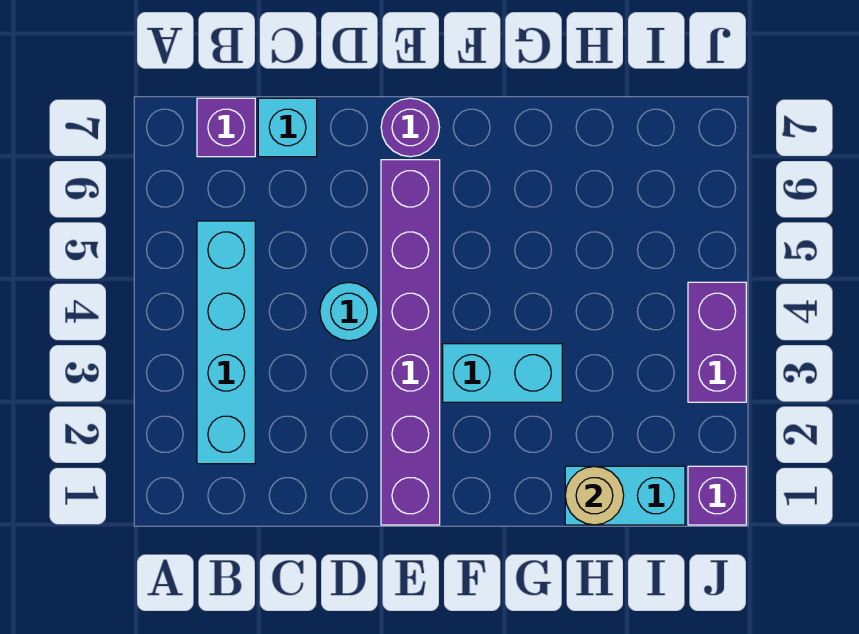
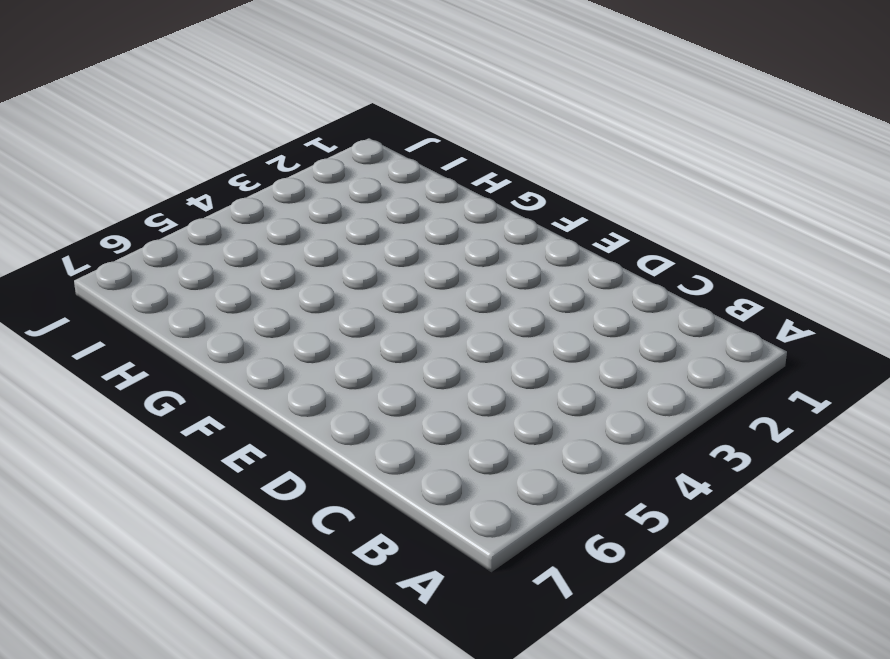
none -> cyan brick B2:B5 level 1
none -> purple brick B7 level 1

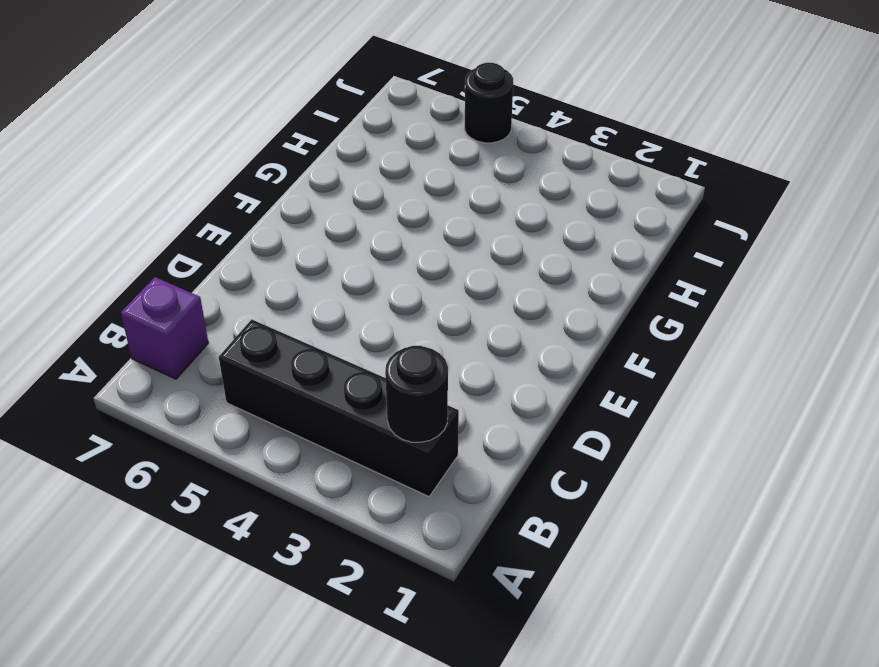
black brick B2:B5 level 1 -> cyan brick B2:B5 level 1
black round brick B2 level 2 -> none
black round brick J5 level 1 -> none
none -> cyan brick C7 level 1
none -> cyan round brick D4 level 1

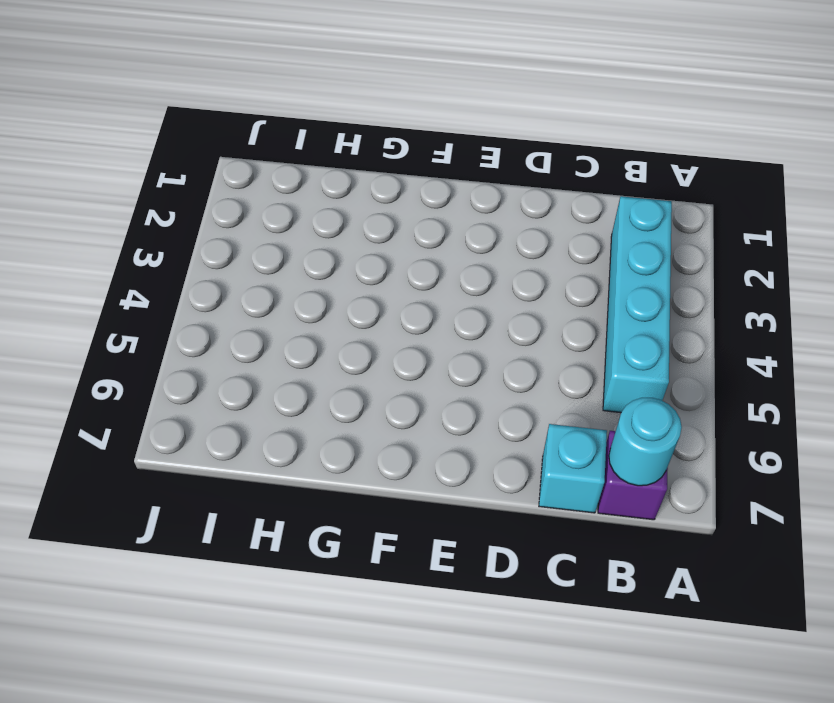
cyan round brick B7 level 2 -> cyan round brick D4 level 1
none -> purple brick E1:E6 level 1
none -> purple round brick E7 level 1

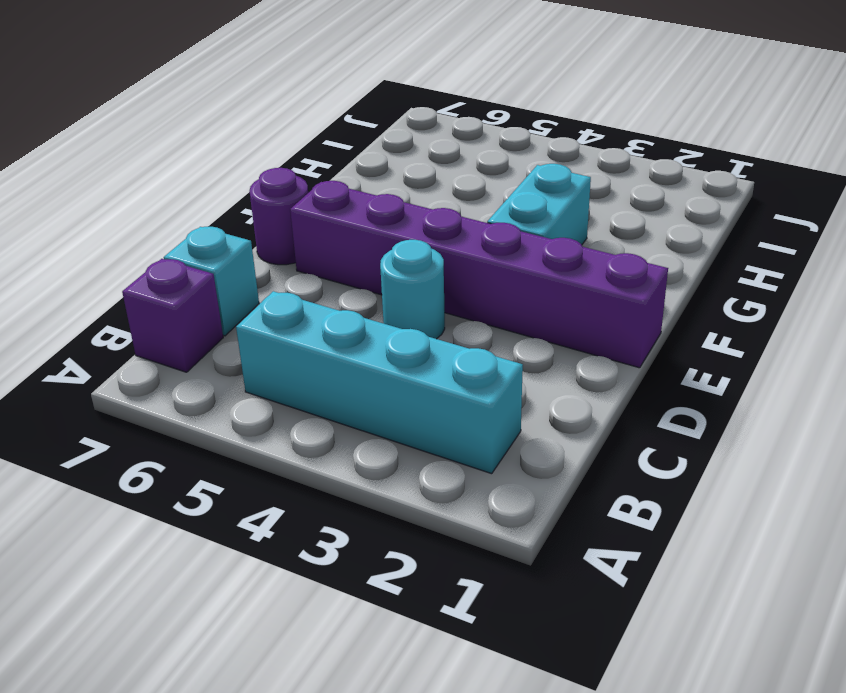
none -> cyan brick H1:I1 level 1
none -> purple brick J1 level 1

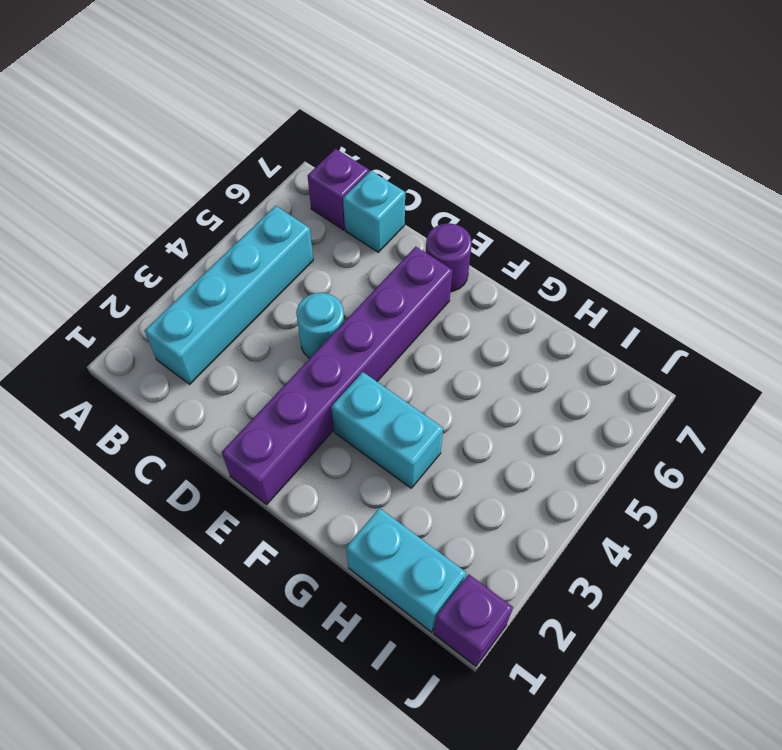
none -> purple brick J3:J4 level 1
none -> tan round brick H1 level 2

